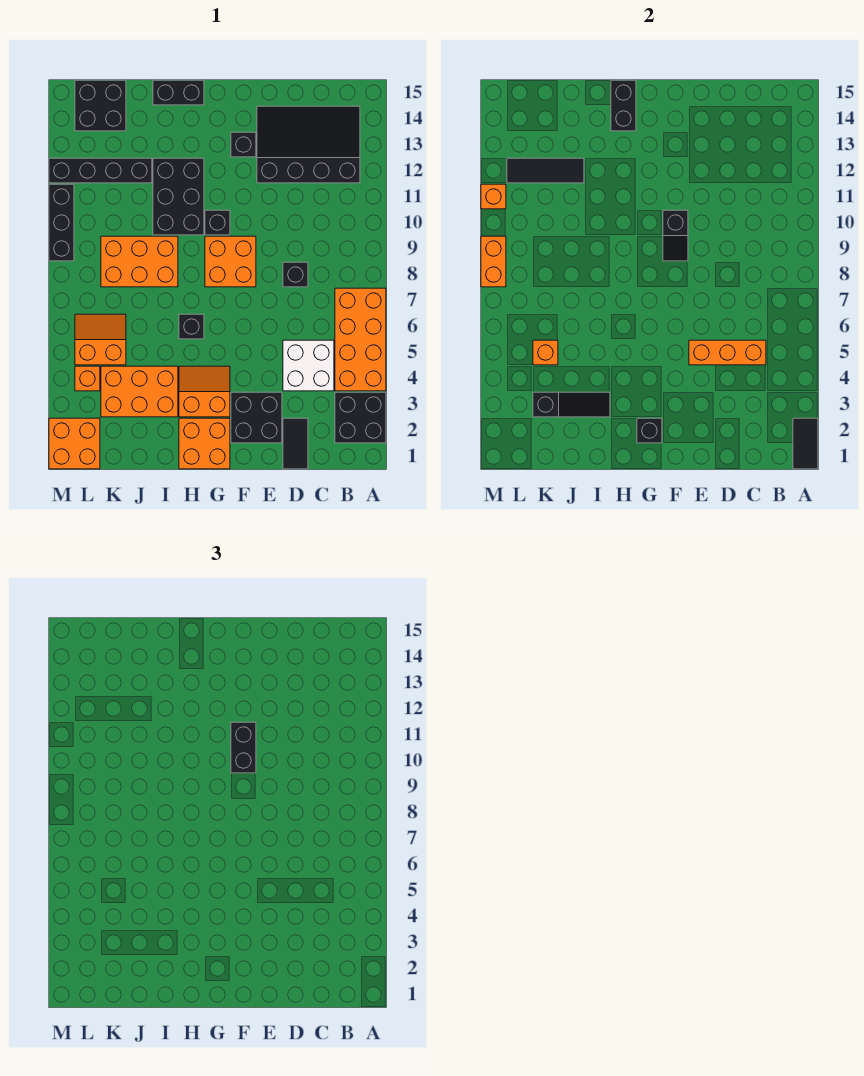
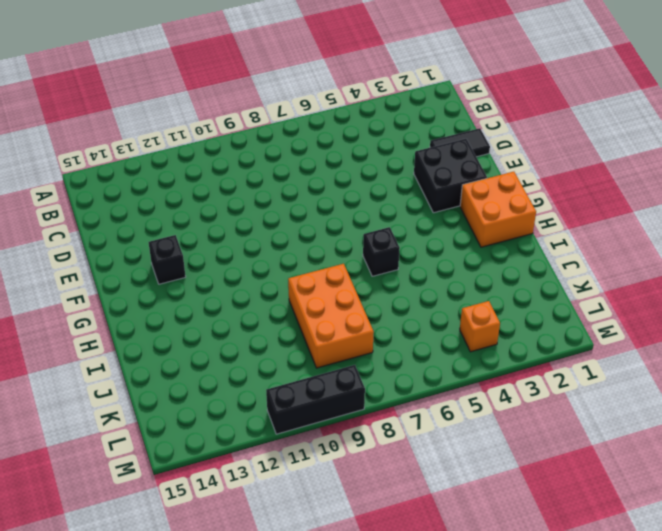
none -> black brick A2:B3 level 1
none -> orange brick A4:B7 level 1
none -> black slope B12:E14 level 1 top 12
none -> white brick C4:D5 level 1

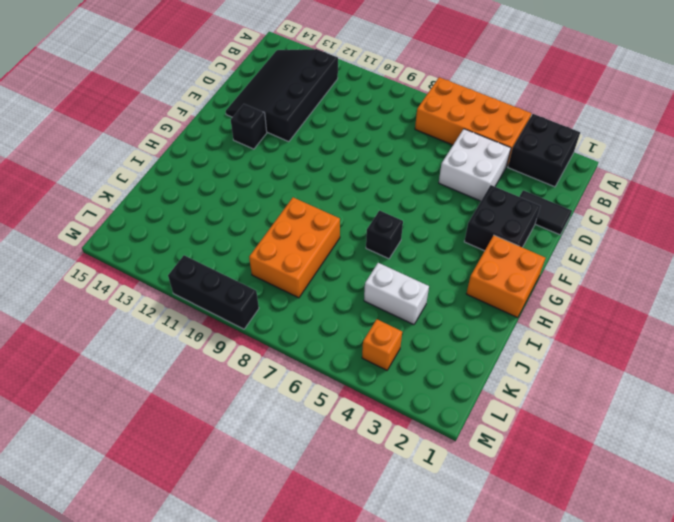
white brick J4:J5 level 1 -> orange brick I3:K4 level 1
none -> black brick D8 level 1
none -> orange brick F8:G9 level 1
none -> orange slope G3:H4 level 1 top 3
none -> black brick G10 level 1

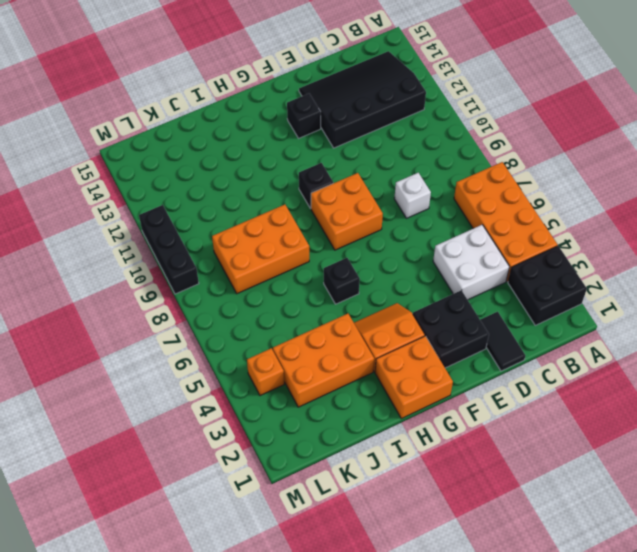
white brick D8 level 1 -> black brick D8 level 1
none -> black brick H10:I12 level 1
none -> black brick H15:I15 level 1
none -> black brick J12:M12 level 1
none -> orange slope K5:L6 level 1 top 5

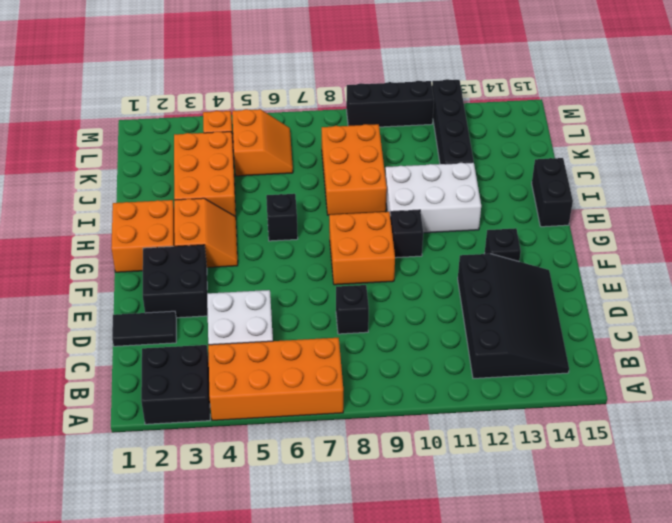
white brick H10:I12 level 1 -> black brick H10:I12 level 1
none -> black brick K14:L15 level 1
none -> orange brick L1:M2 level 1
none -> black tile A1:A2 level 2
none -> orange brick C5:E5 level 2

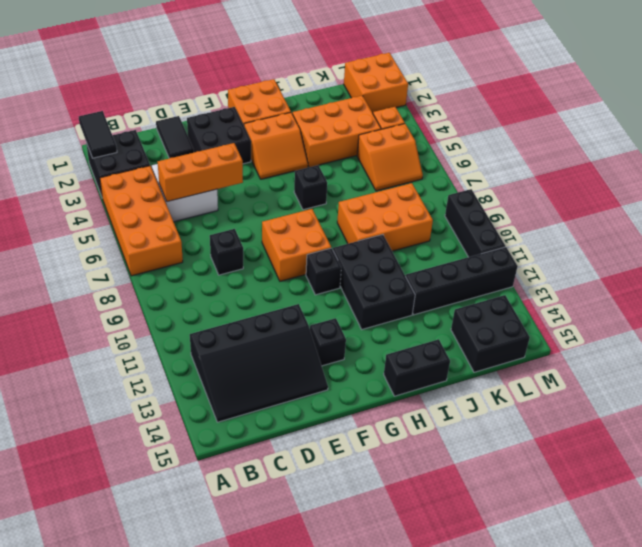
none -> black slope F9:F10 level 2 top 10
none -> black brick G2 level 2
none -> black brick H14:H15 level 2
none -> black slope I3:K3 level 2 top K

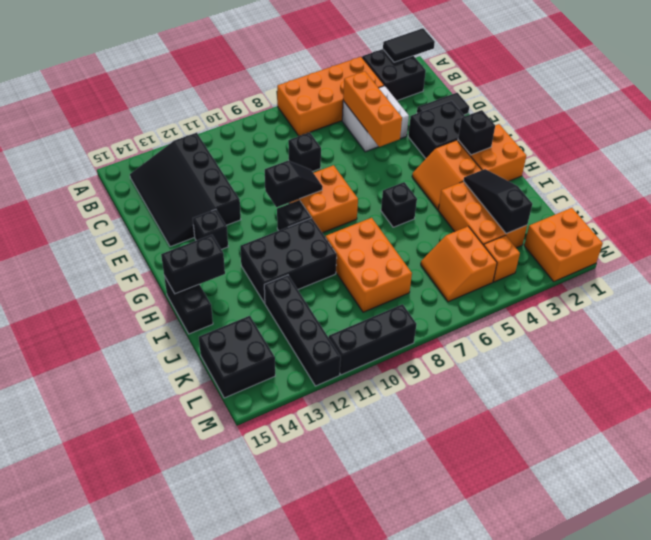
none -> black tile J12:L12 level 2
none -> orange brick K5 level 2
none -> orange brick M8:M9 level 2
none -> orange brick M11 level 2

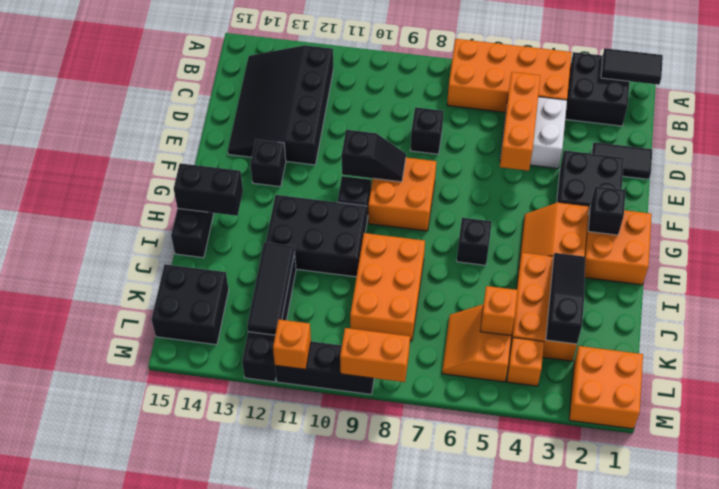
none -> black brick F10:F11 level 3

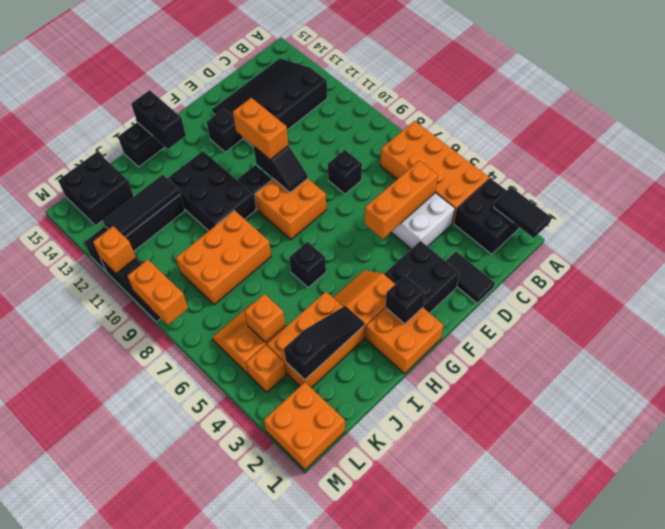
orange brick F10:F11 level 3 -> black brick F10:F11 level 3

